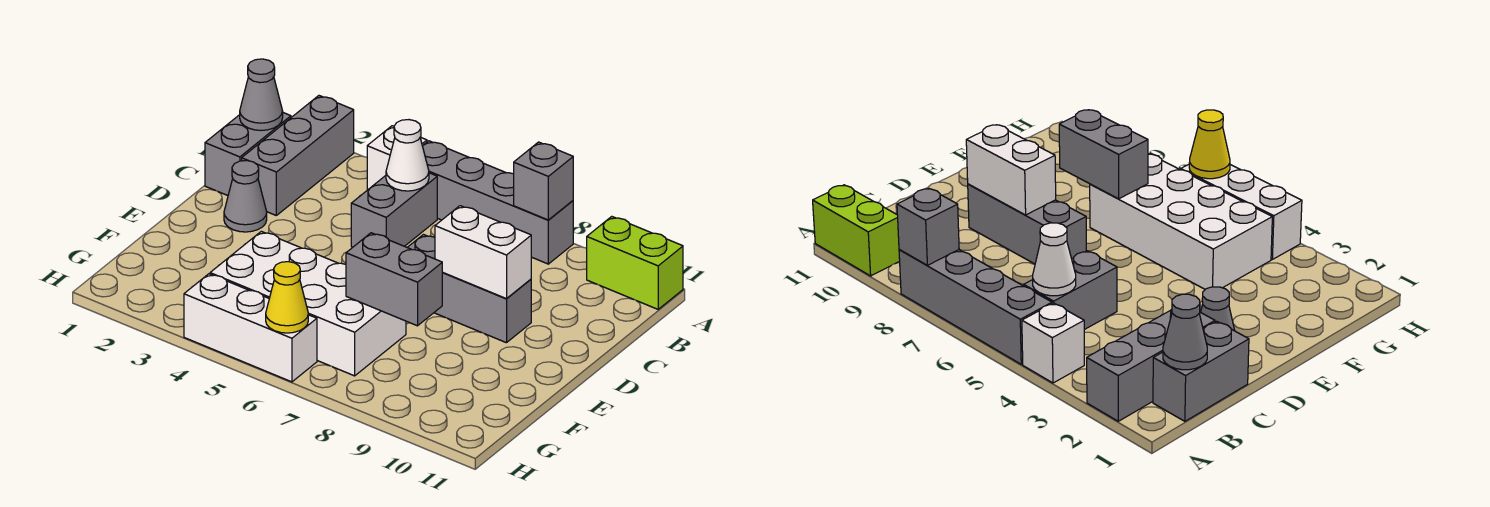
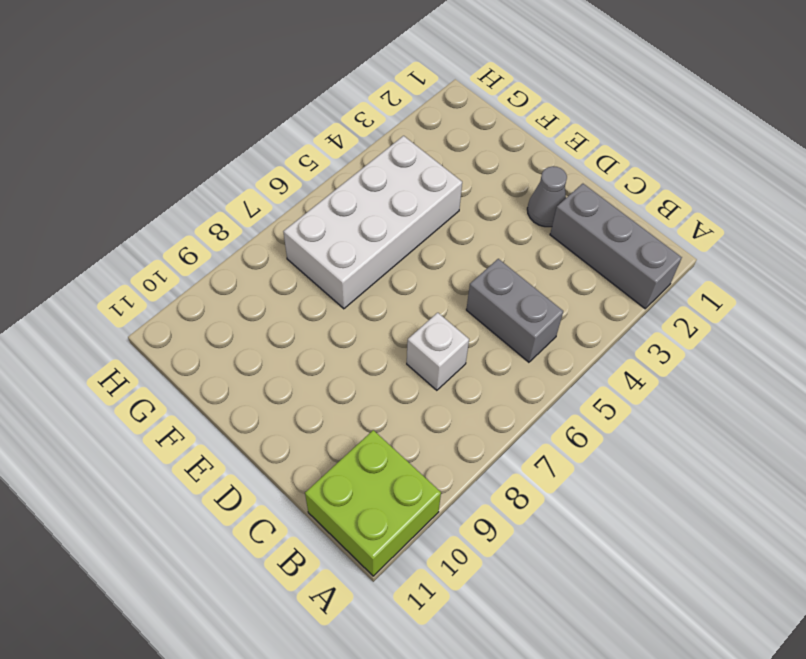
lime brick A10:B11 level 1 -> lime brick A10:A11 level 1
white brick C7 level 1 -> white brick A4 level 1
none -> grey brick A5:A8 level 1
none -> grey brick B1:C1 level 1
none -> grey brick D7:D9 level 1

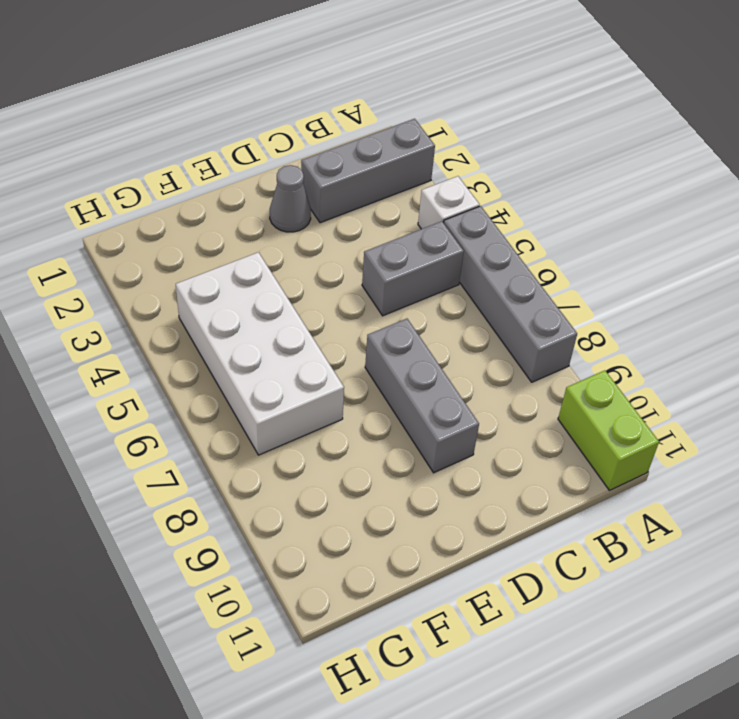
none -> grey brick B1:C1 level 1
none -> white brick H4:H6 level 1
none -> grey brick A8 level 2

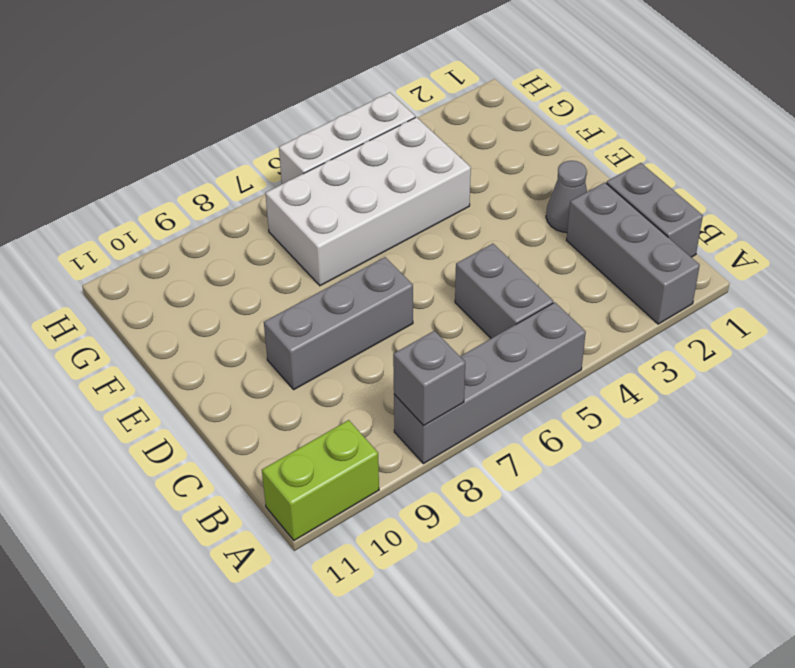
none -> white brick A4 level 1
none -> grey cone B1 level 2
none -> white cone B5 level 2

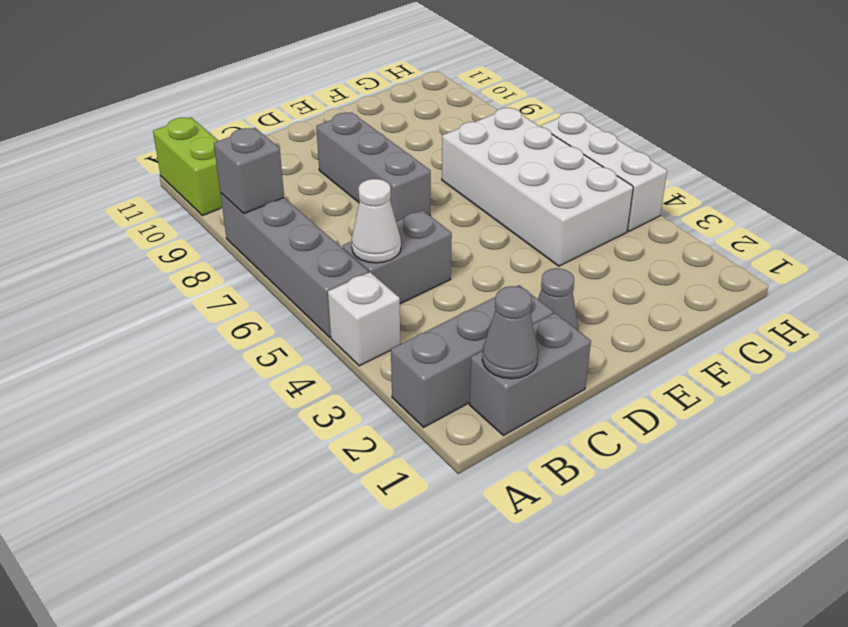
none -> white brick D8:D9 level 2
none -> grey brick F7:F8 level 2
none -> yellow cone H6 level 2

